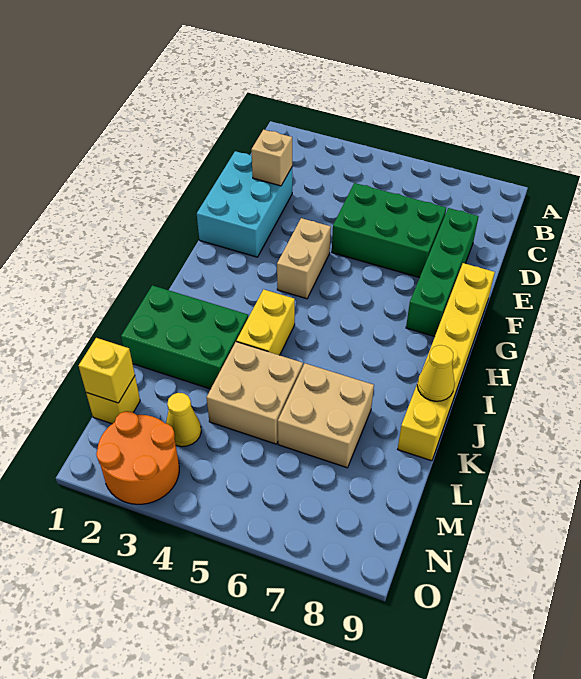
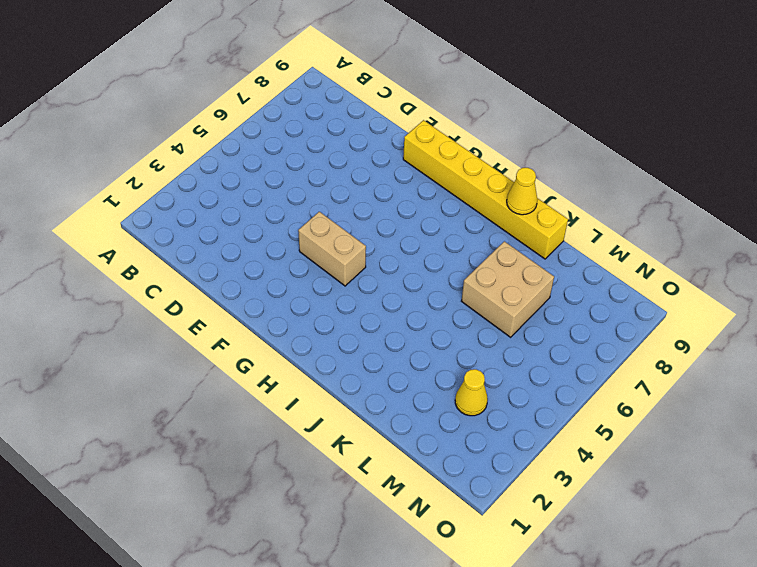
none -> cyan brick D1:F2 level 1
none -> green brick D5:E7 level 1
none -> green brick D8:G8 level 1

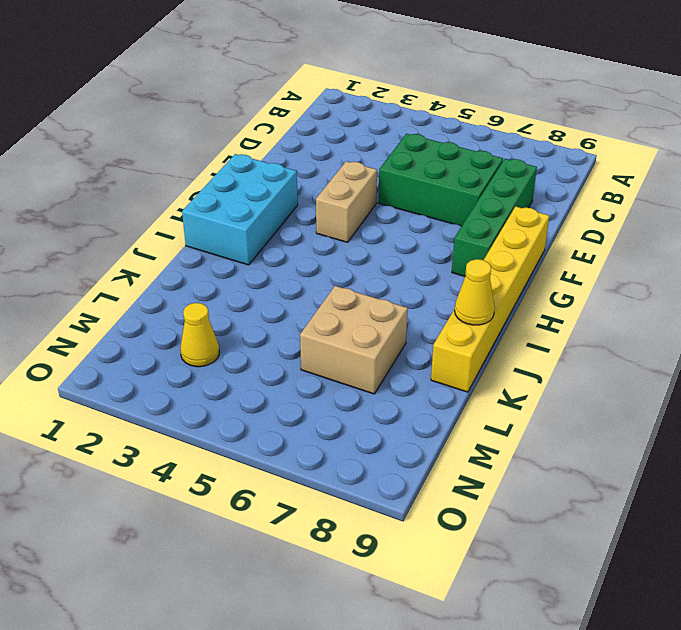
cyan brick G1:I2 level 1 -> cyan brick D1:F2 level 1
none -> yellow brick I4:J4 level 1
none -> green brick J1:K3 level 1
none -> tan brick K4:L5 level 1

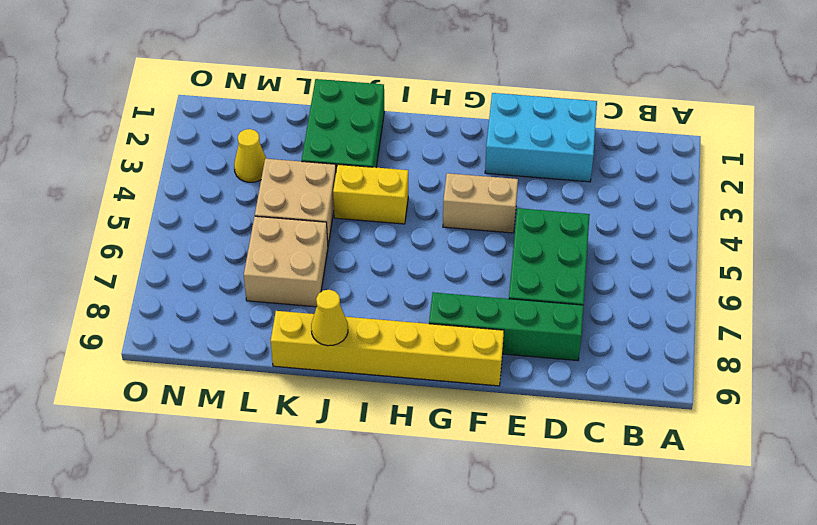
none -> yellow brick M1 level 1
none -> orange round brick N2:O3 level 1
none -> tan brick D2 level 2

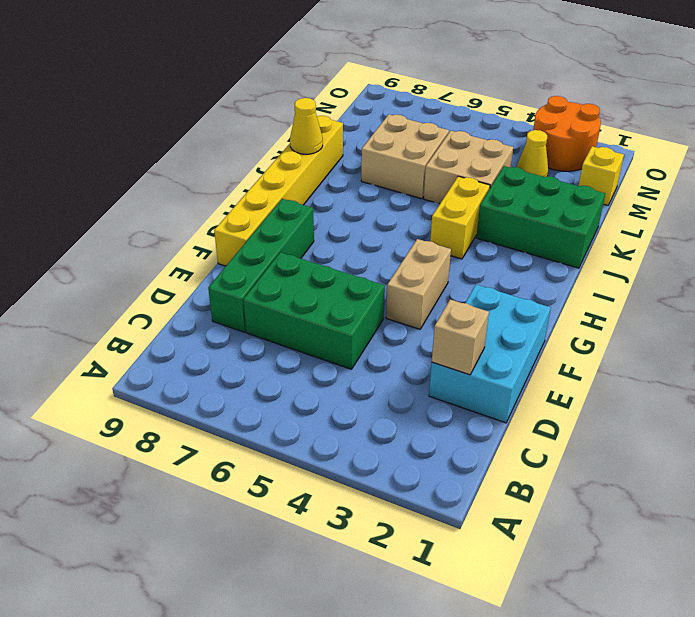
none -> yellow brick M1 level 2

